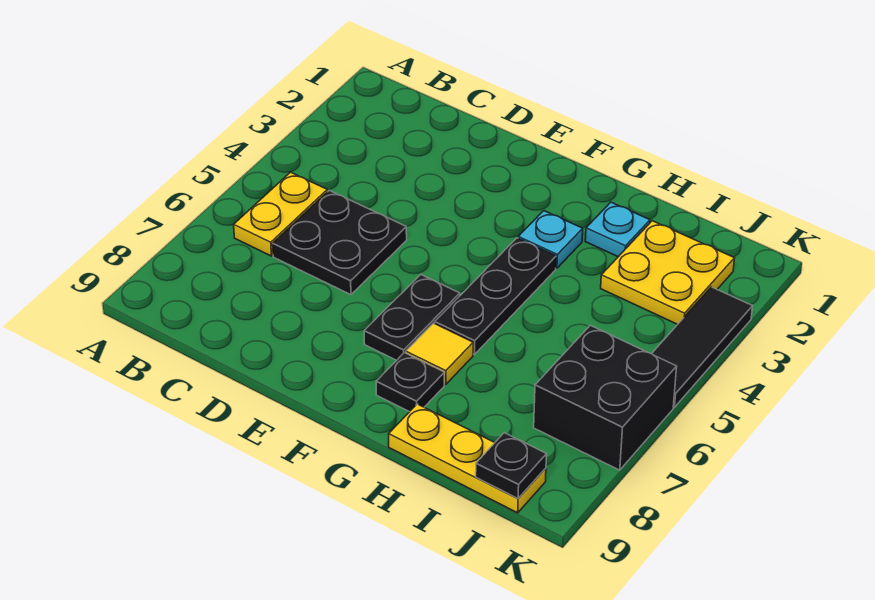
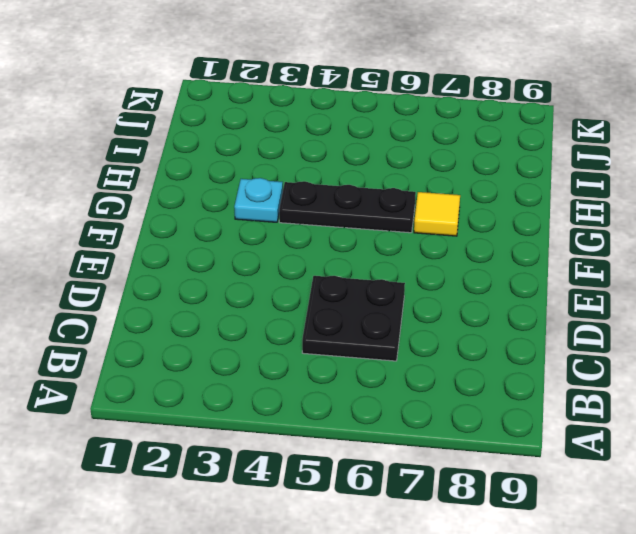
none -> yellow plate B5:B6 level 1
none -> black plate F6:F7 level 1
none -> black plate G8 level 1

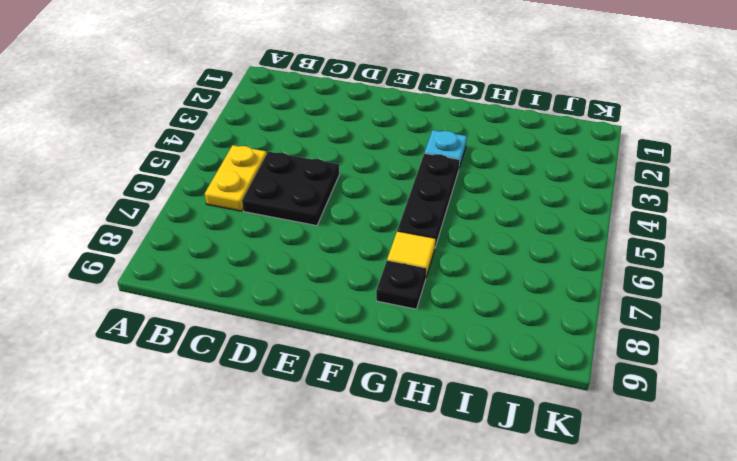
none -> black plate F6:F7 level 1
none -> cyan plate H2 level 1
none -> yellow plate H9:J9 level 1

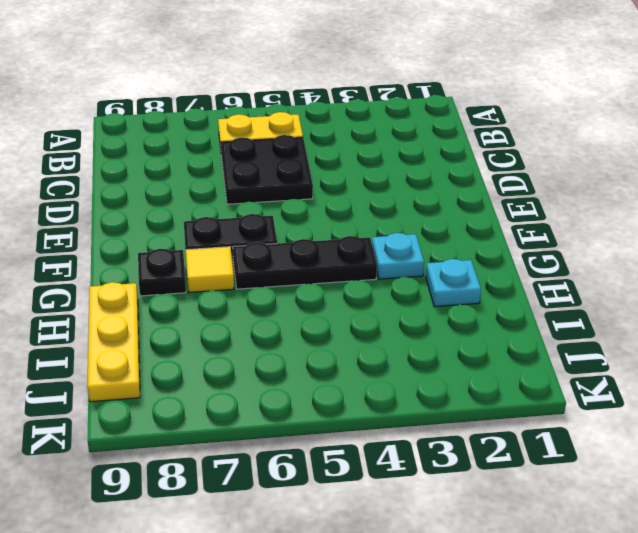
none -> yellow plate I2:J3 level 1
none -> black brick J6:K7 level 1
none -> black tile K3:K5 level 1

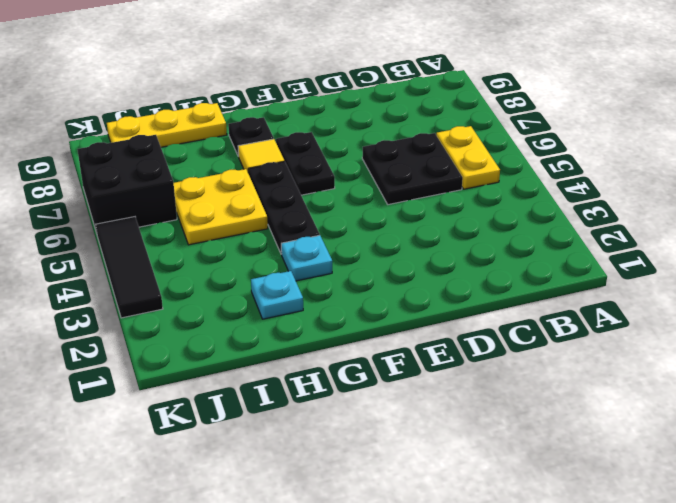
yellow plate H5:I6 level 1 -> yellow plate I2:J3 level 1
none -> black plate J9 level 2

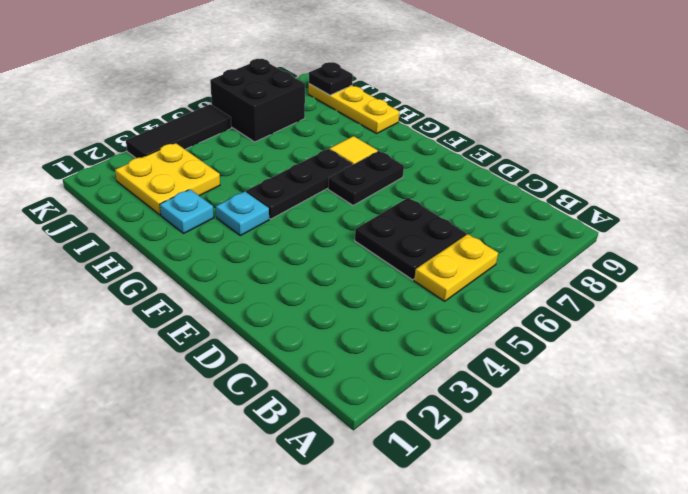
none -> black plate G8 level 1

